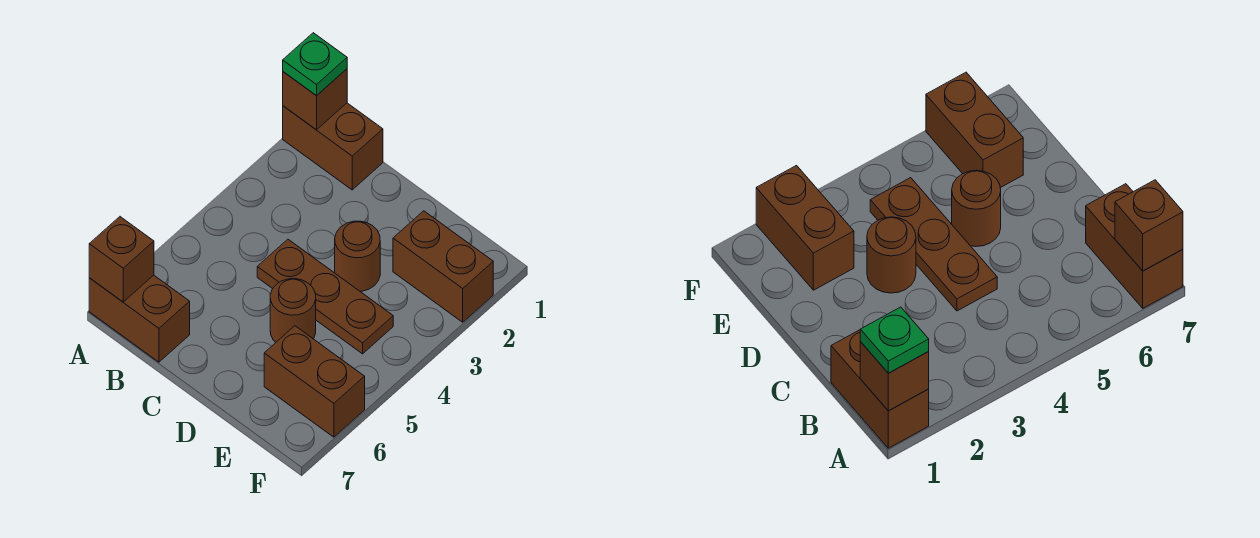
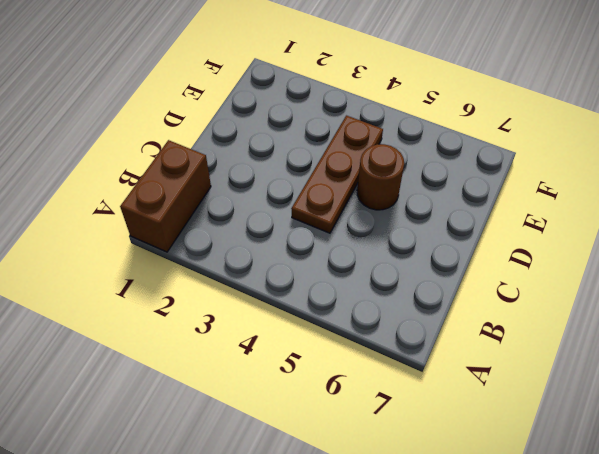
none -> brown brick A7:B7 level 1
none -> brown round brick D3 level 1

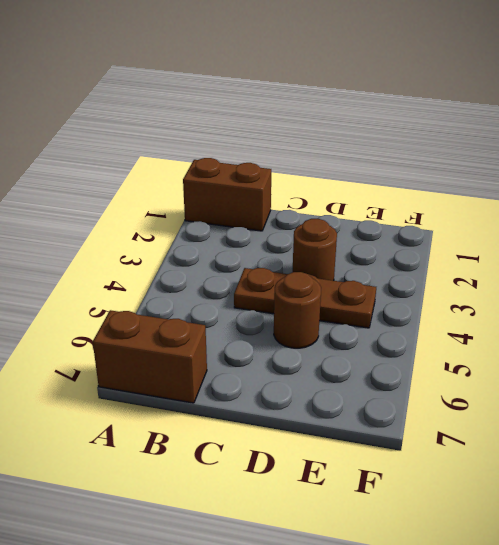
none -> brown brick E2:F2 level 1
none -> brown brick E6:F6 level 1

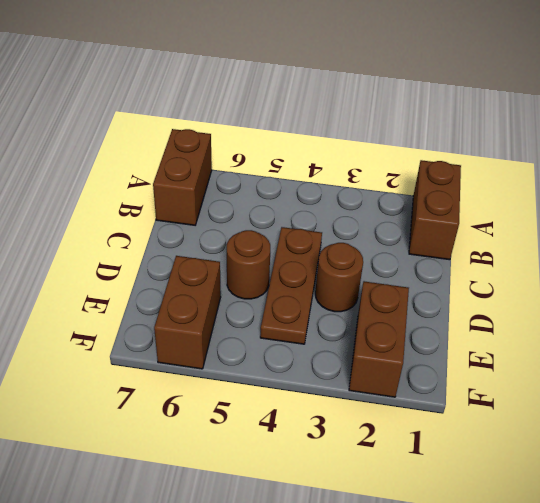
none -> brown brick A1 level 2
none -> brown brick A7 level 2

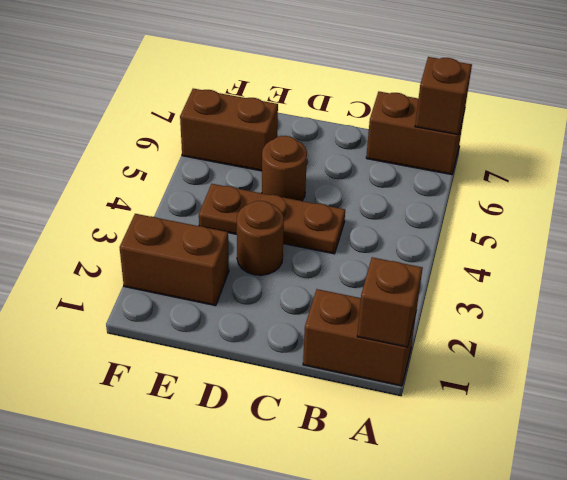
none -> green plate A1 level 3

